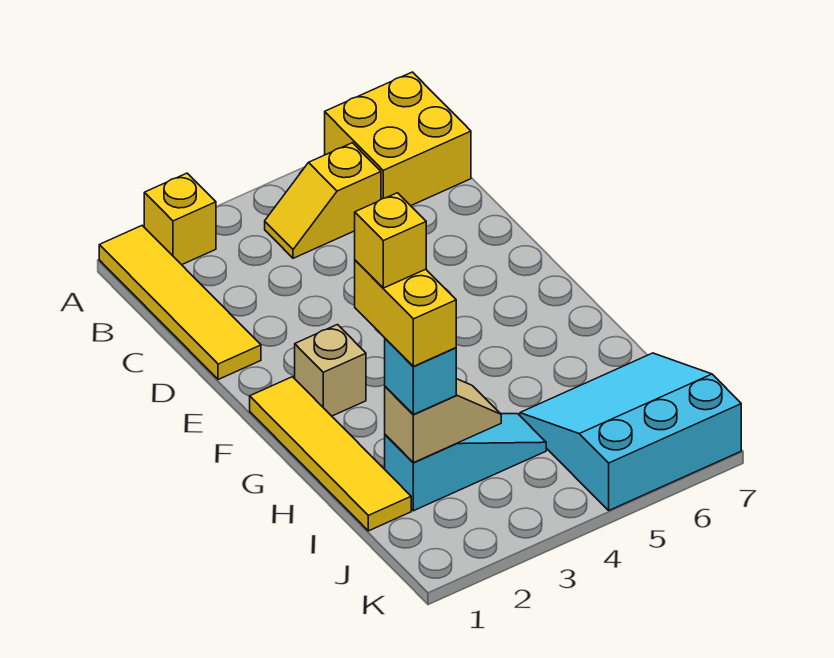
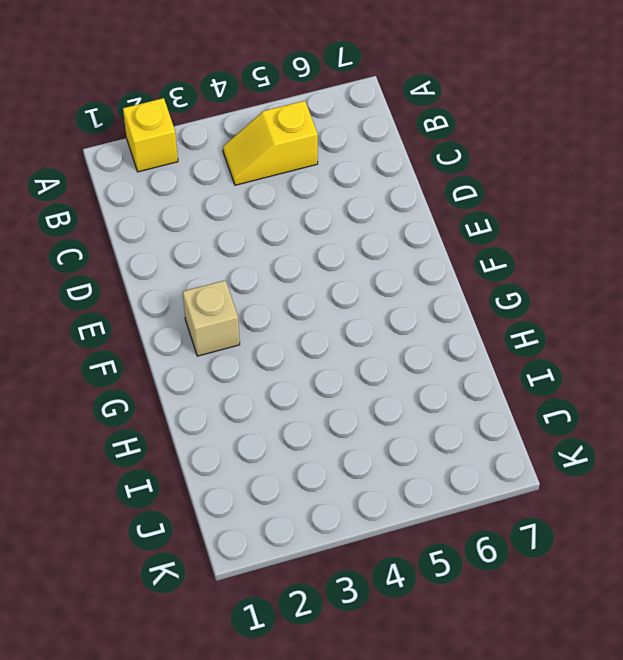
none -> yellow tile A1:D1 level 1
none -> yellow brick A6:B7 level 1
none -> yellow tile F1:I1 level 1

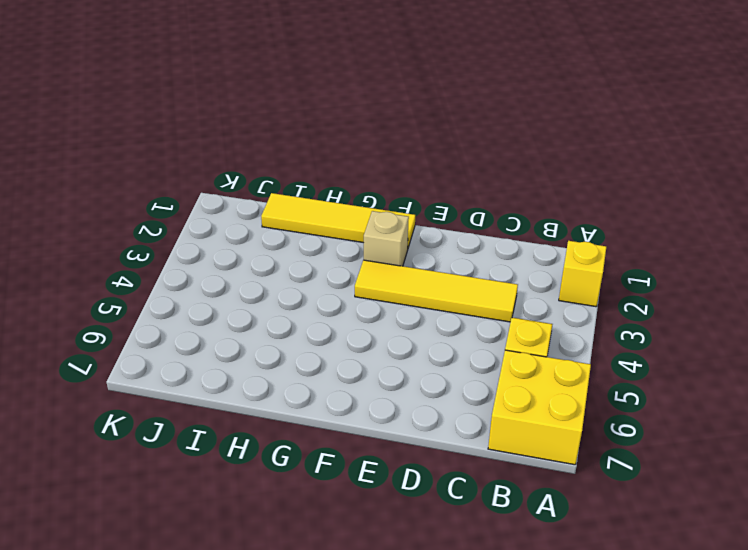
yellow tile C3:F3 level 1 -> yellow tile A1:D1 level 1
none -> cyan slope I2:I4 level 1 top 2
none -> cyan slope I5:K7 level 1 top K
none -> tan slope I2:I3 level 2 top 2

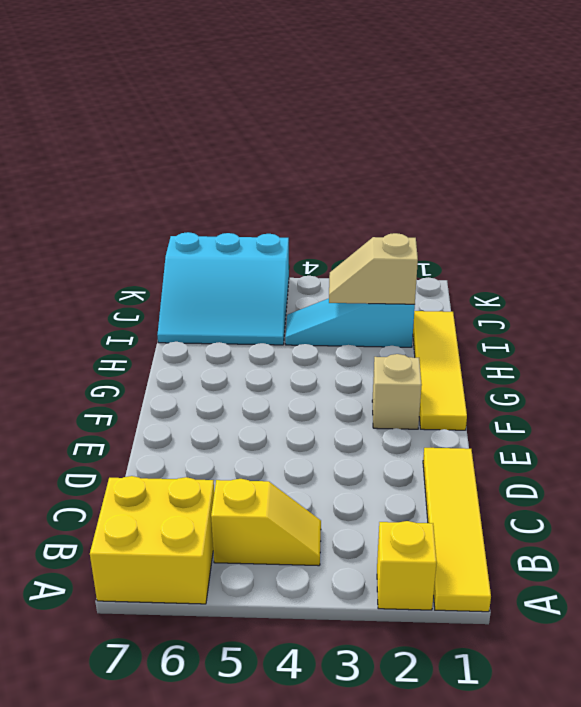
none -> cyan brick I2 level 3
none -> yellow brick H2:I2 level 4
none -> yellow brick H2 level 5

